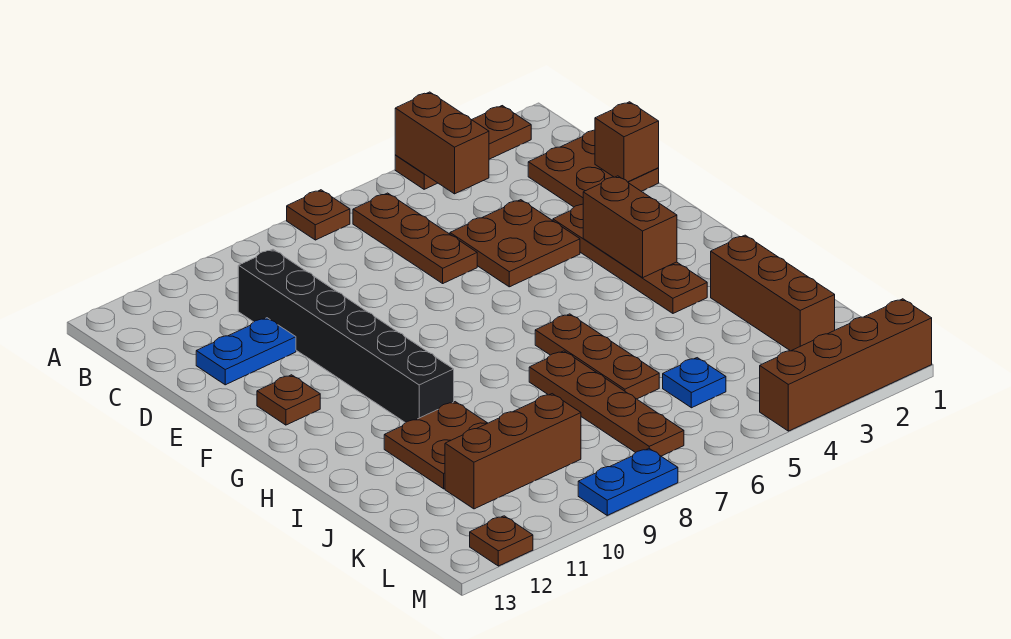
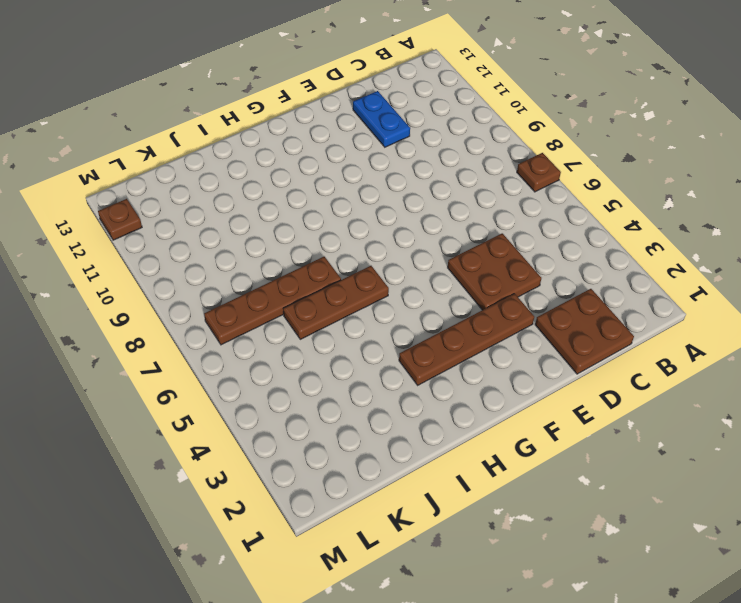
none -> brown plate A2:A4 level 1
none -> brown plate B6:D6 level 1
none -> black brick C10:H10 level 1

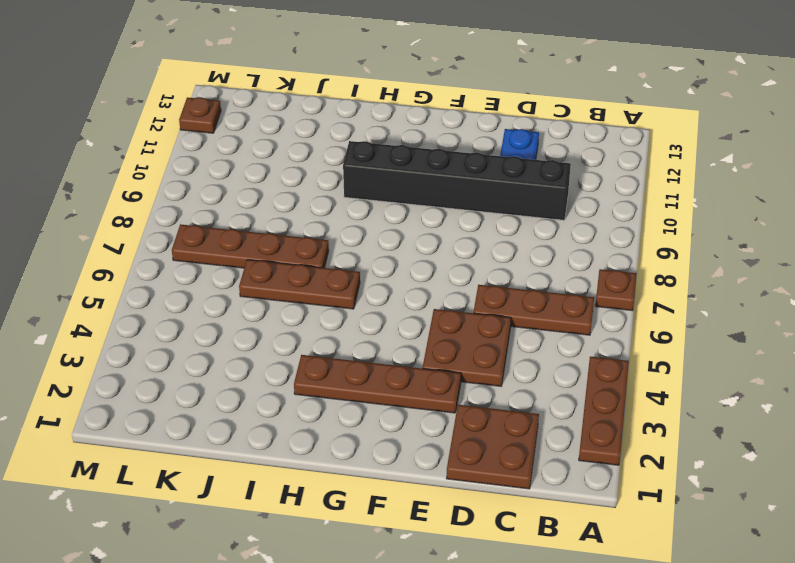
none -> brown plate F12 level 1
none -> brown brick I2:K2 level 1
none -> brown plate I10:J11 level 1

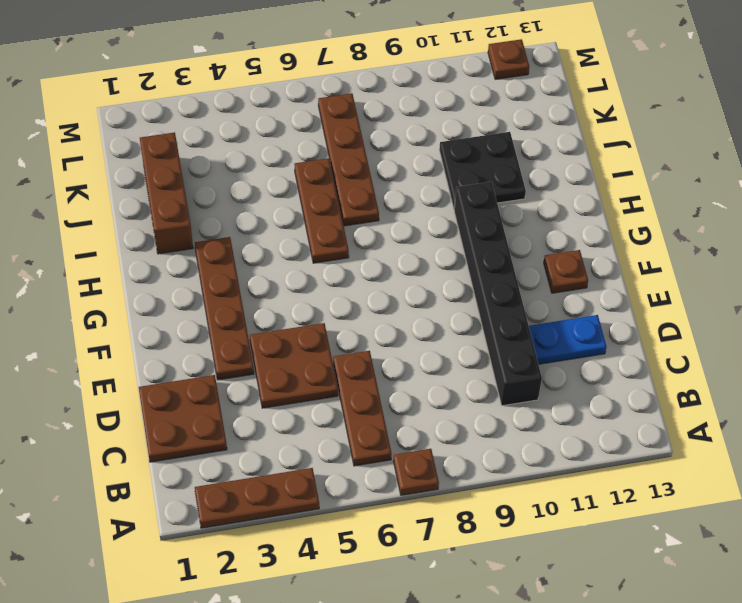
black plate I10:J11 level 1 -> brown plate I10:J11 level 1
none -> blue plate K5 level 1
none -> brown brick K9:K11 level 1
none -> brown brick M1:M4 level 1

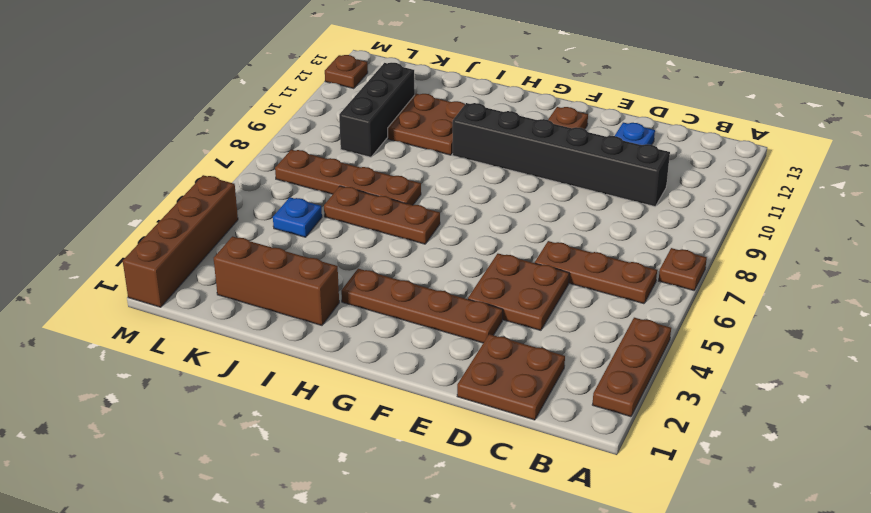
black brick K9:K11 level 1 -> brown brick K9:K11 level 1
none -> blue plate M8:M9 level 1
none -> brown brick A4:B4 level 2
none -> brown brick D1 level 2

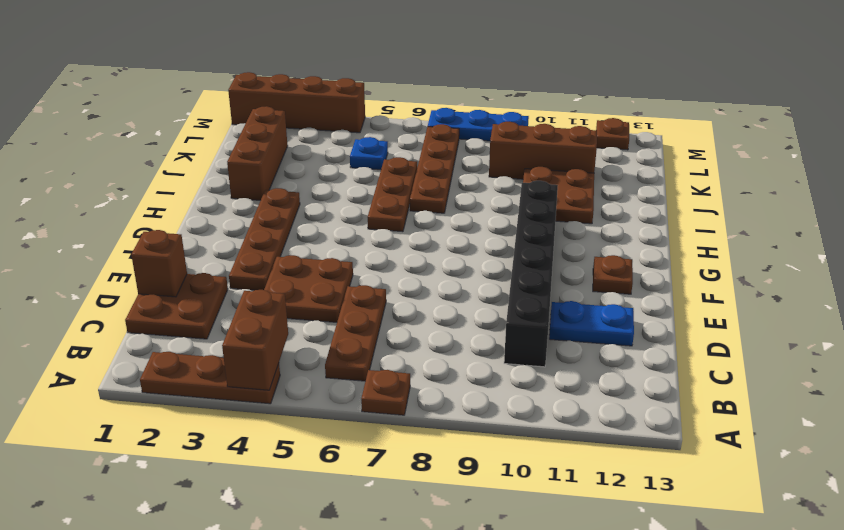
blue plate M7:M9 level 1 -> blue plate M8:M9 level 1
none -> brown brick F3:G3 level 2

